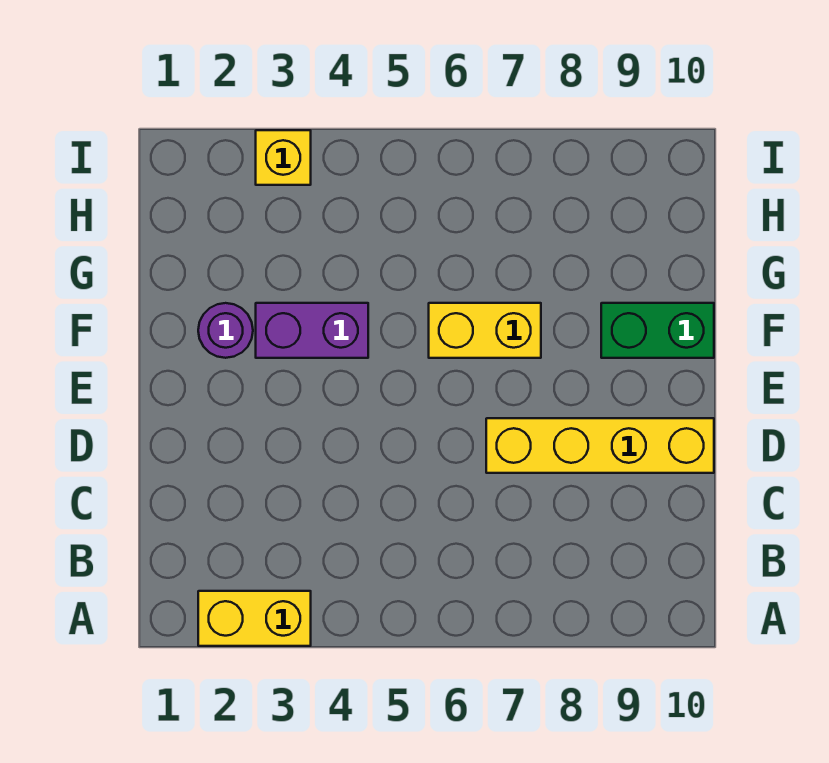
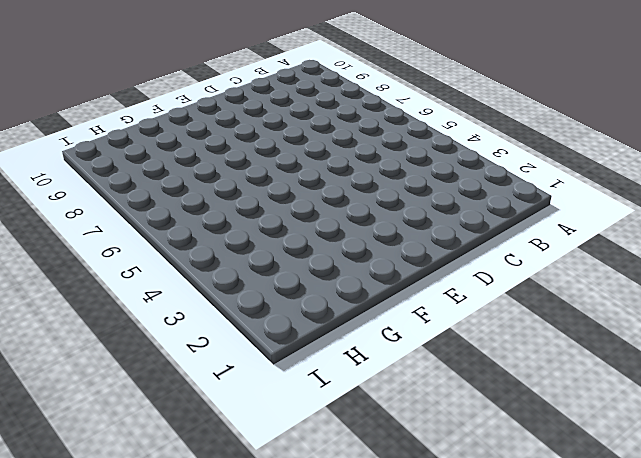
none -> yellow brick A2:A3 level 1
none -> yellow brick D7:D10 level 1

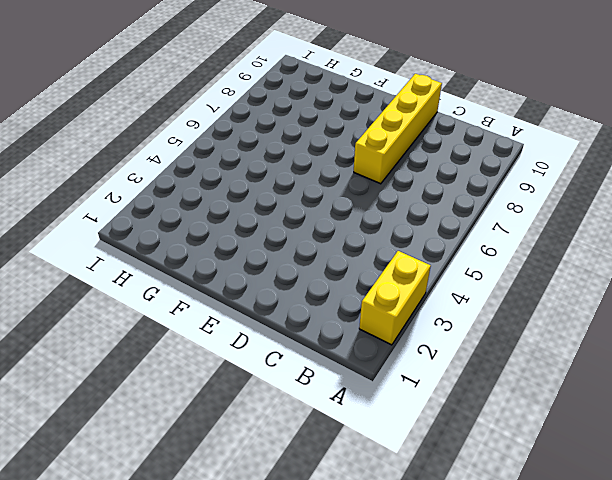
none -> purple round brick F2 level 1
none -> purple brick F3:F4 level 1

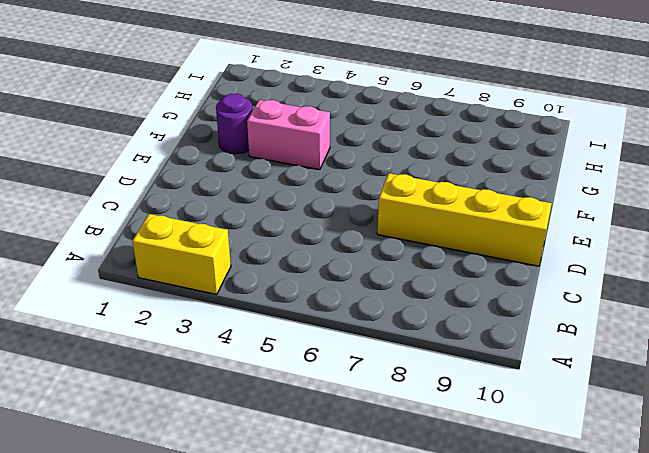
pink brick F3:F4 level 1 -> purple brick F3:F4 level 1
none -> yellow brick F6:F7 level 1
none -> green brick F9:F10 level 1

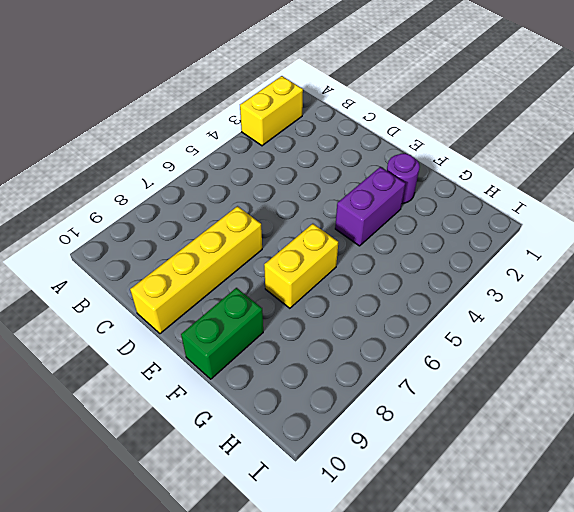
none -> yellow brick I3 level 1

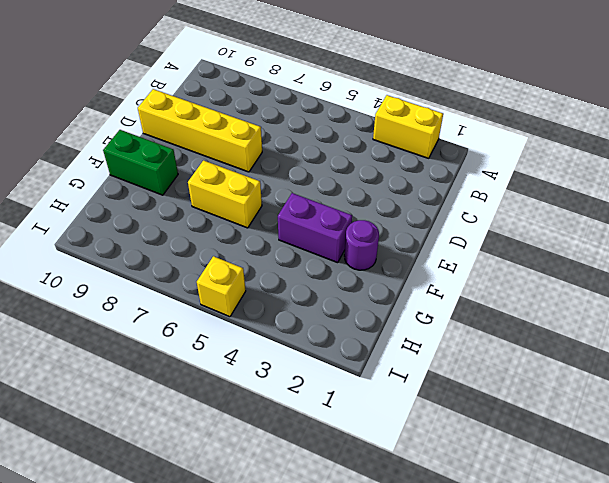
yellow brick I5 level 1 -> yellow brick I3 level 1

